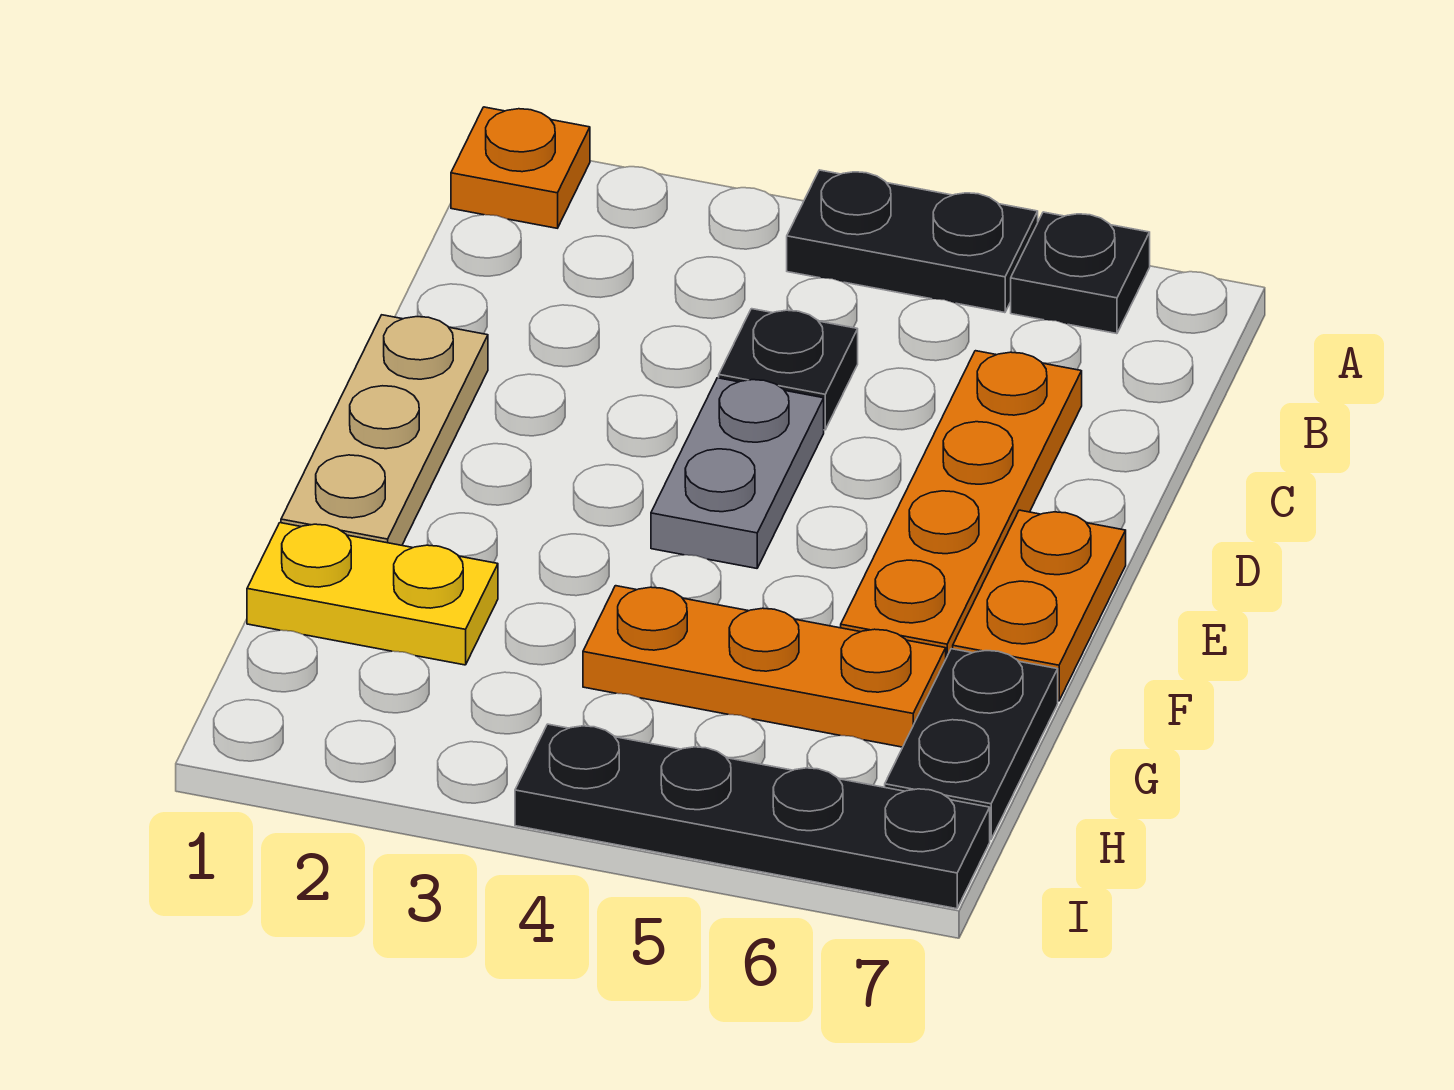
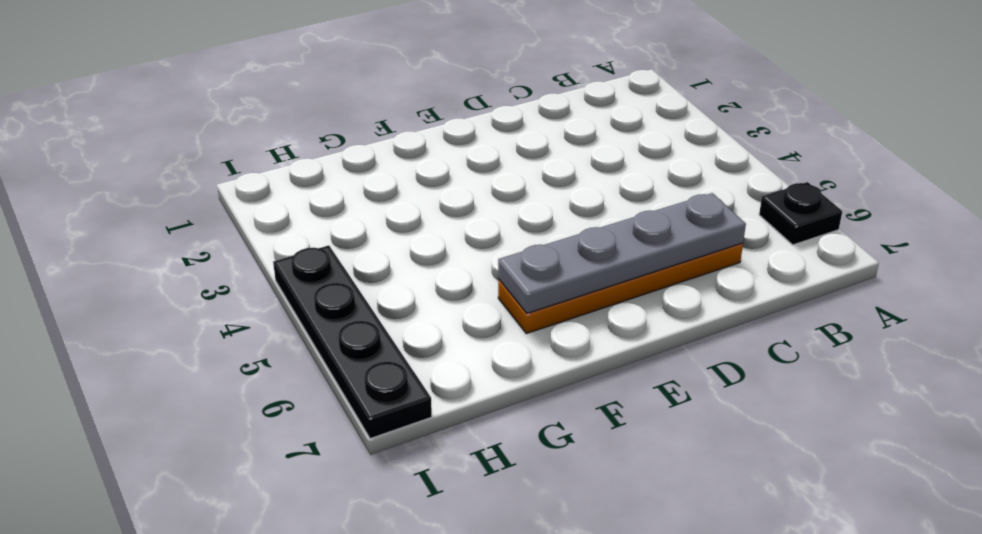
grey plate C6:F6 level 2 -> none
none -> orange plate A1 level 1
none -> black plate A4:A5 level 1
none -> black plate C4 level 1

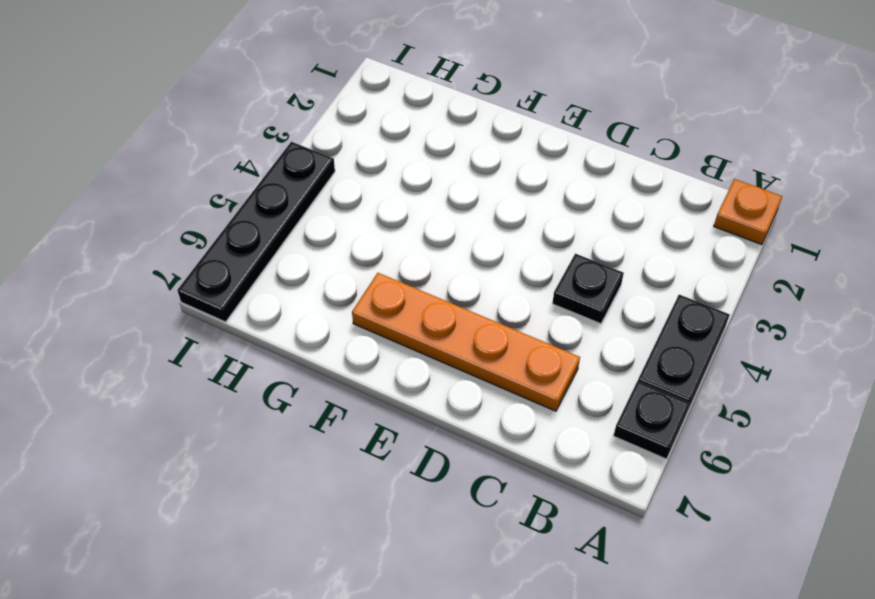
none -> tan plate D1:F1 level 1
none -> grey plate D4:E4 level 1
none -> orange plate E7:F7 level 1

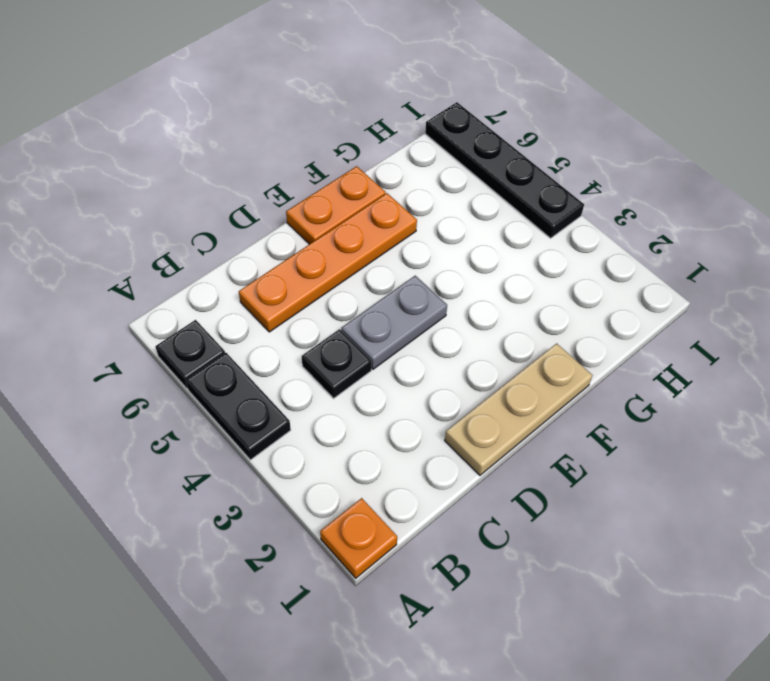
none -> yellow plate G1:G2 level 1
none -> orange plate G4:G6 level 1
none -> black plate G7:H7 level 1

